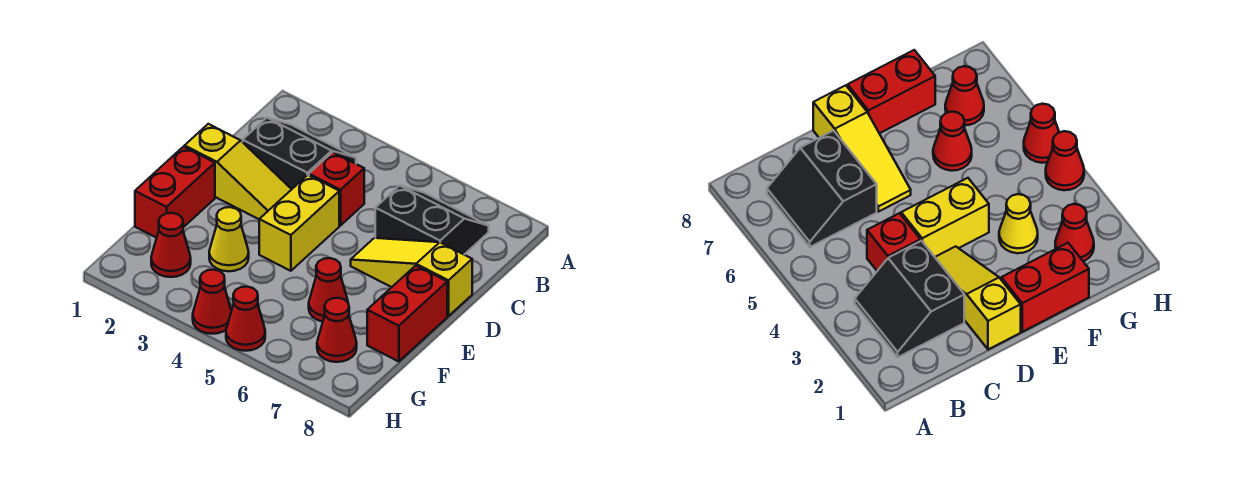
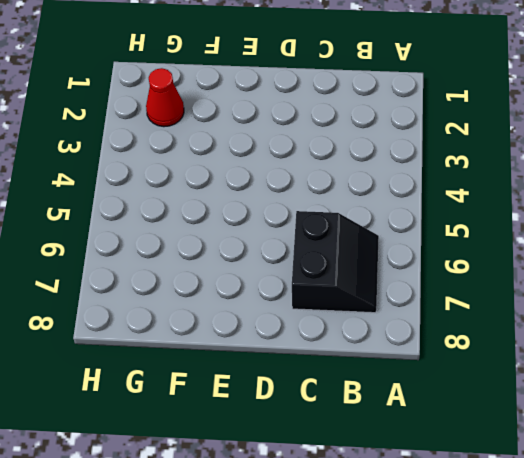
none -> black slope B2:C3 level 1 top C
none -> red brick C4 level 1
none -> yellow slope D1:D3 level 1 top 1

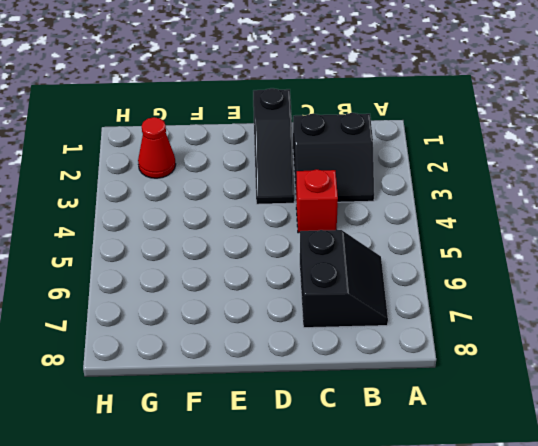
black slope B2:C3 level 1 top 2 -> black slope B2:C3 level 1 top C
black slope D1:D3 level 1 top 1 -> yellow slope D1:D3 level 1 top 1
none -> yellow brick D4:E4 level 1
none -> yellow slope D6:D8 level 1 top 8
none -> red brick E1:F1 level 1

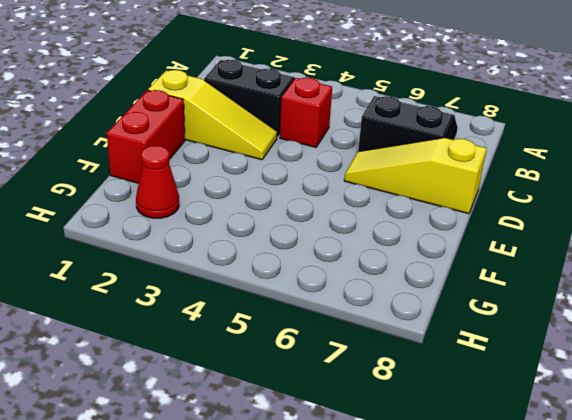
none -> yellow brick D4:E4 level 1
none -> red brick E8:F8 level 1
none -> yellow cone F3 level 1

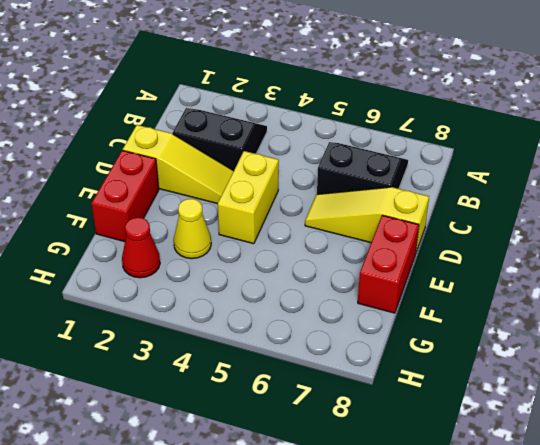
none -> red brick C4 level 1
none -> red cone F6 level 1
none -> red cone G7 level 1

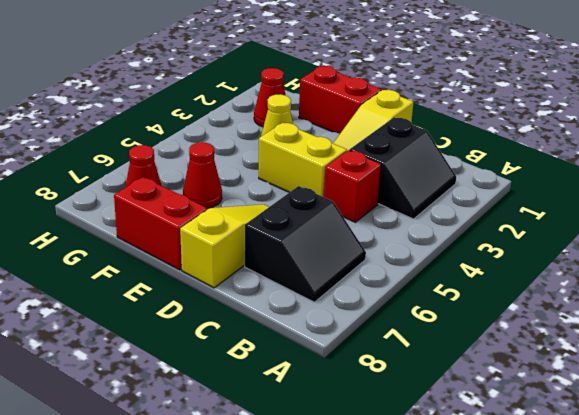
none -> red cone H4 level 1
none -> red cone H5 level 1

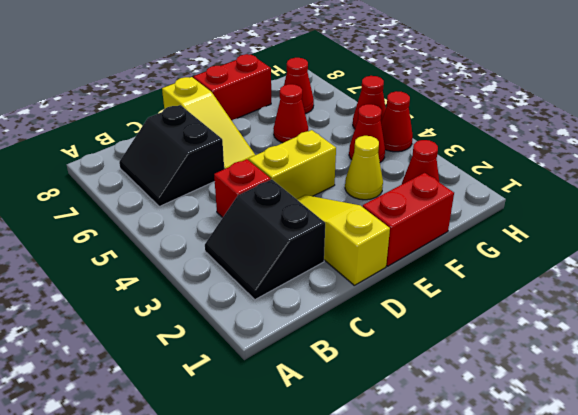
red cone G4 level 1 -> none

